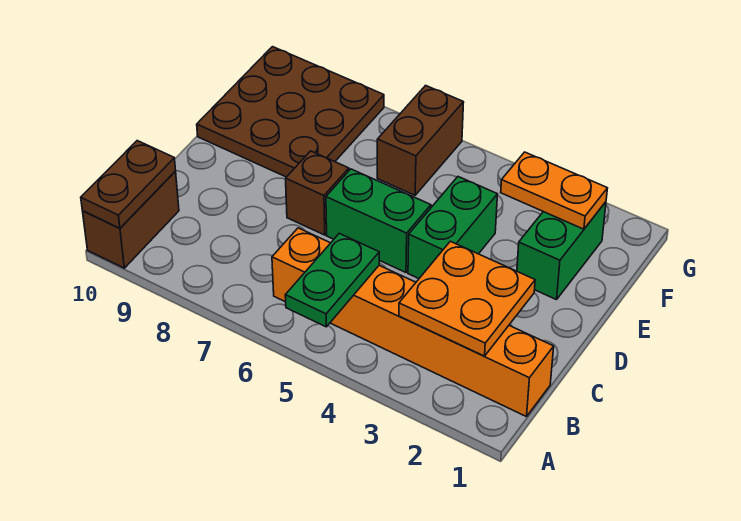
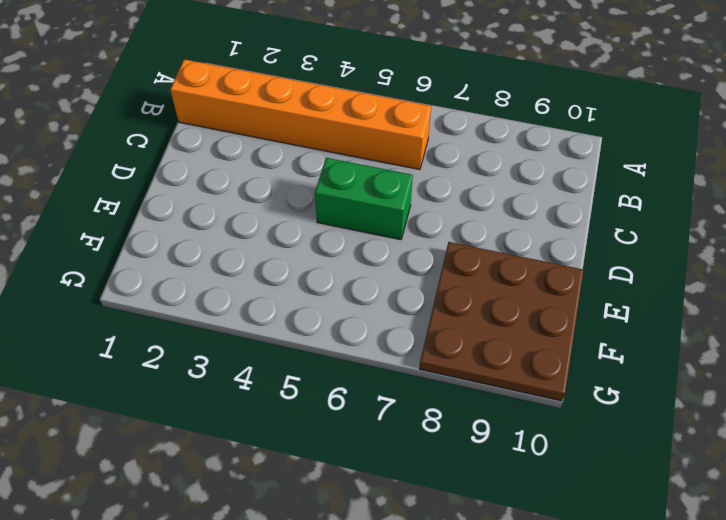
none -> brown brick A10:B10 level 1
none -> green brick D4:E4 level 1
none -> brown brick D7 level 1

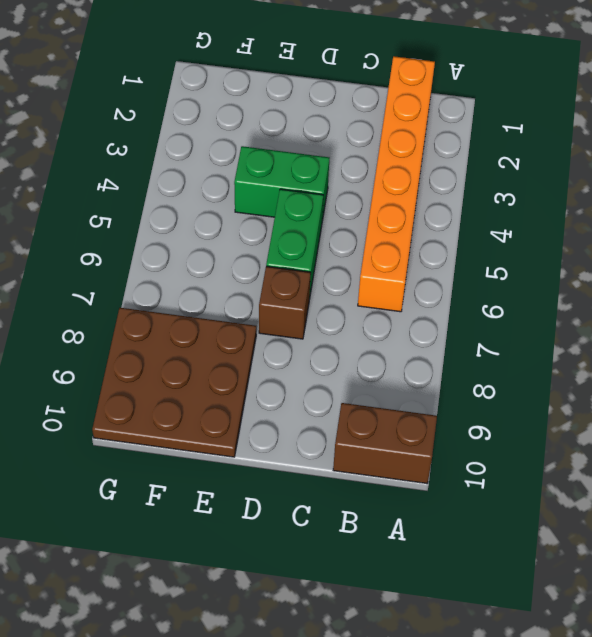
none -> green brick E2:F2 level 1
none -> brown brick F6:G6 level 1
none -> green plate A5:B5 level 2

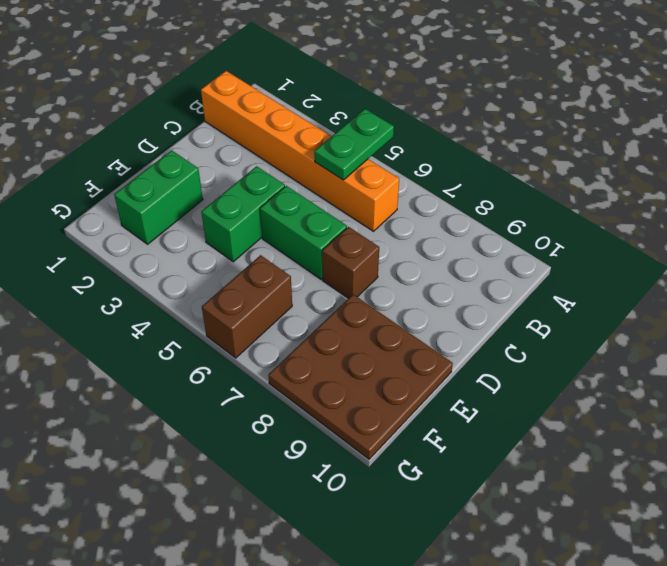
none -> brown brick A10:B10 level 1
none -> brown plate A10:B10 level 2
none -> orange plate B2:C3 level 2

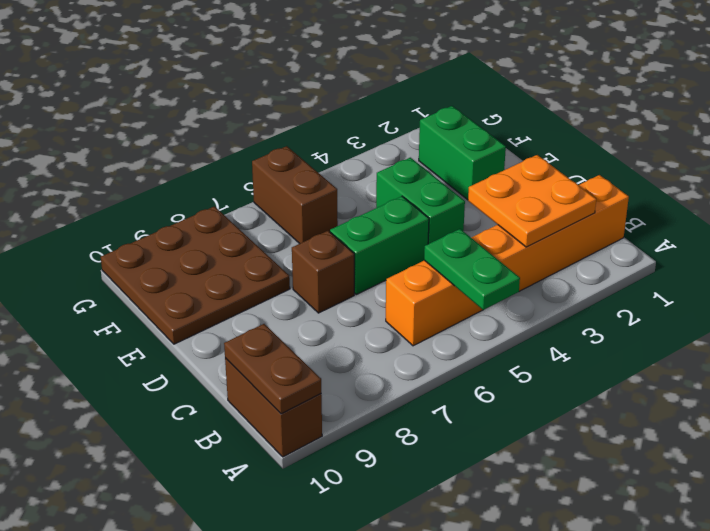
none -> orange plate F2:F3 level 2

